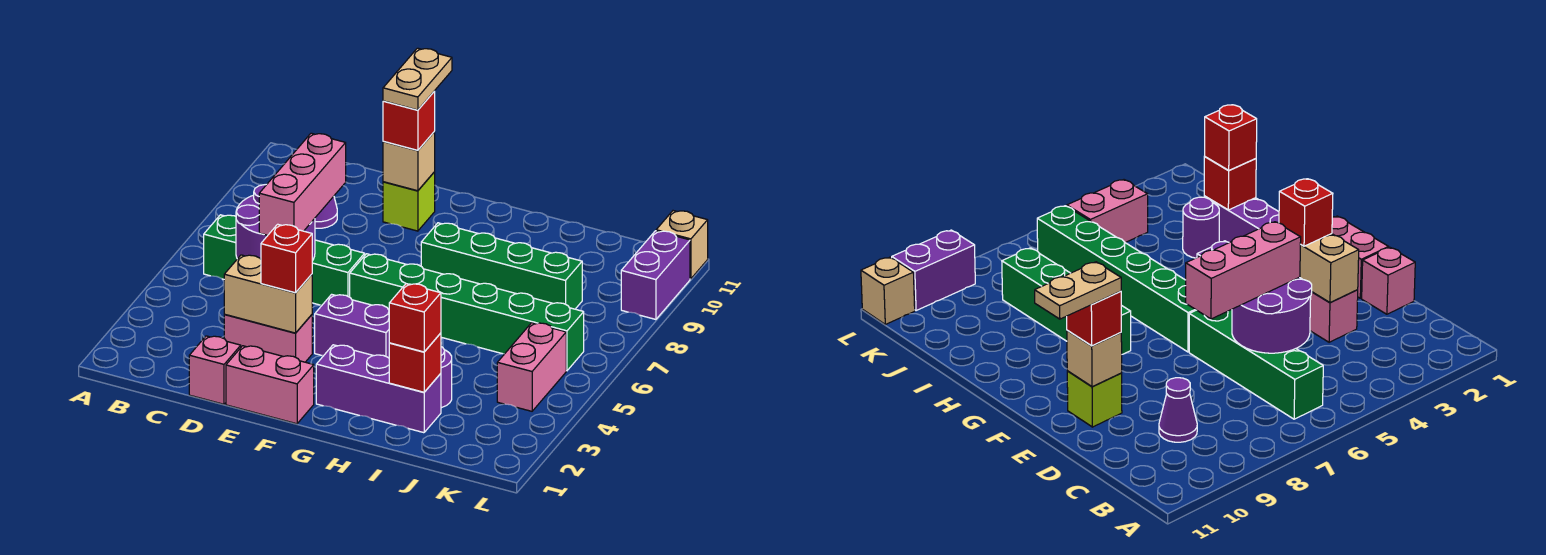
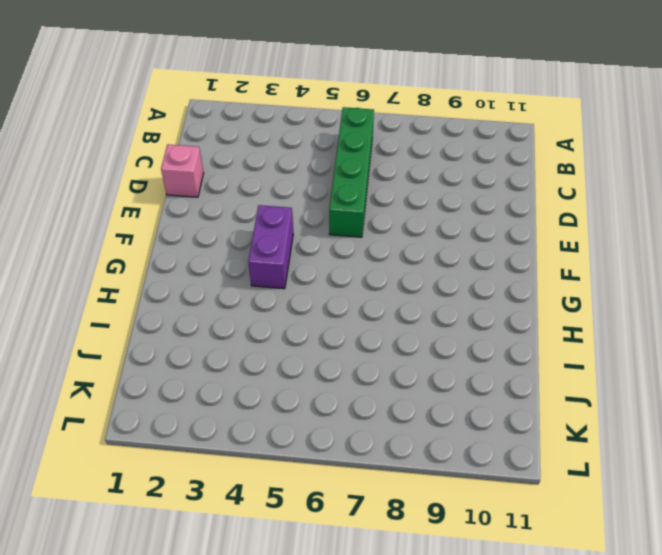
none -> purple cone C9 level 1
none -> pink brick D3:E3 level 1
none -> pink brick E1:F1 level 1

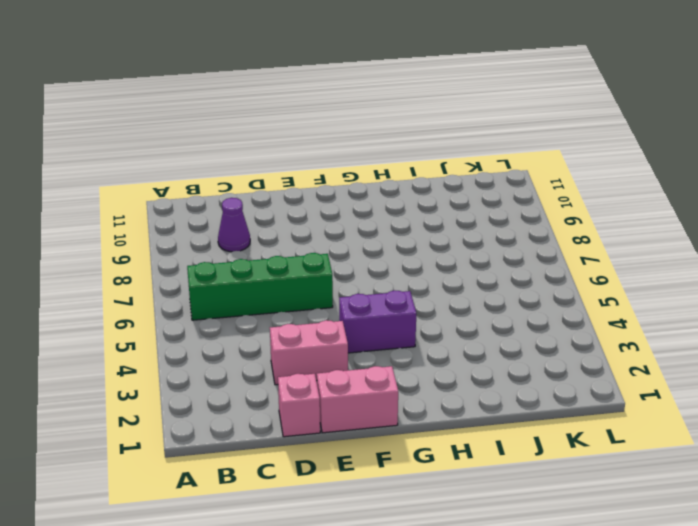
none -> lime brick E10 level 1
none -> green brick F6:K6 level 1
none -> purple brick G2:I2 level 1

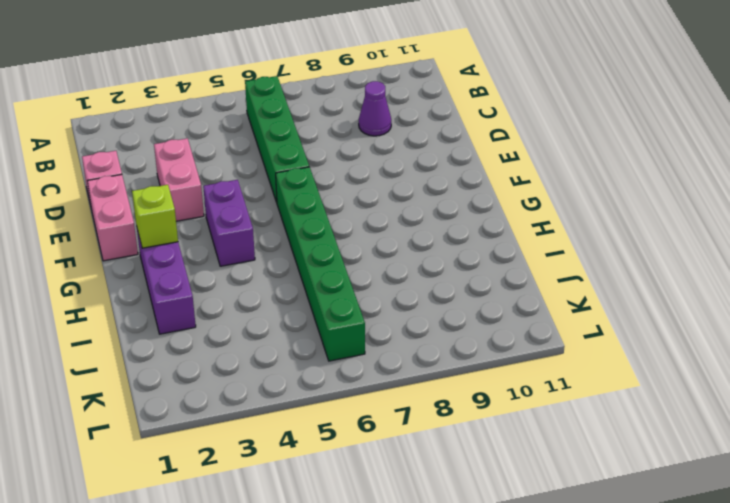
lime brick G2 level 2 -> lime brick E10 level 1
none -> green brick G8:J8 level 1
none -> purple round brick I3 level 1
none -> pink brick K4:K5 level 1

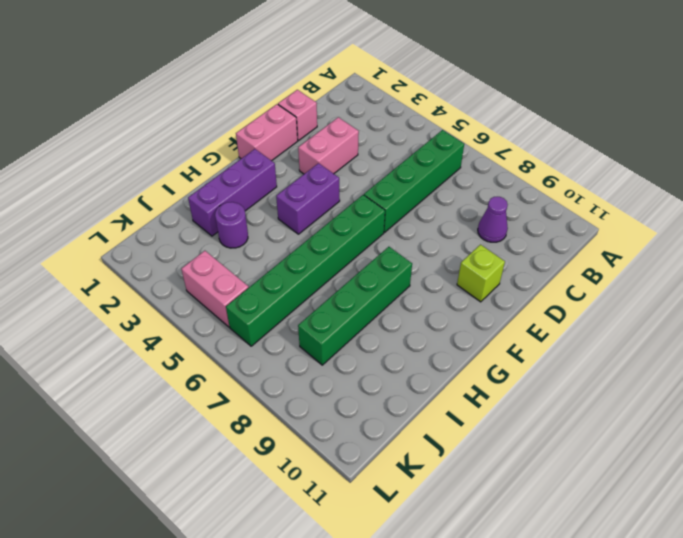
none -> purple brick L9:L10 level 1
none -> tan brick L11 level 1
none -> purple round brick C5:D6 level 2

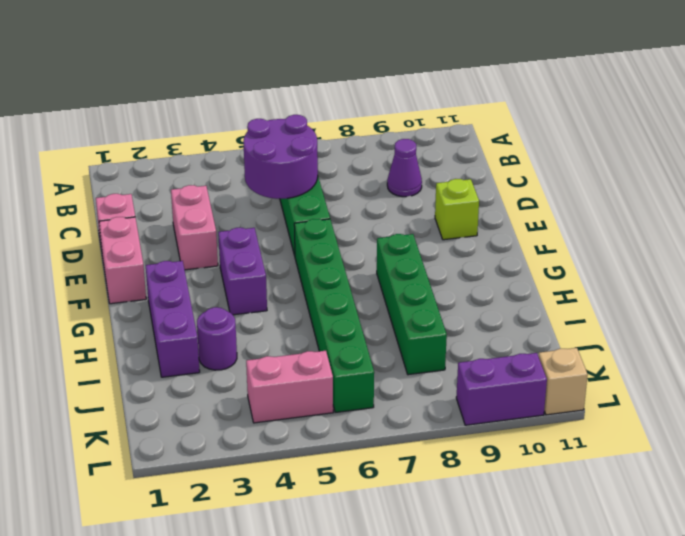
none -> tan brick D3:E3 level 2
none -> tan brick E10 level 2
none -> red brick I2 level 2

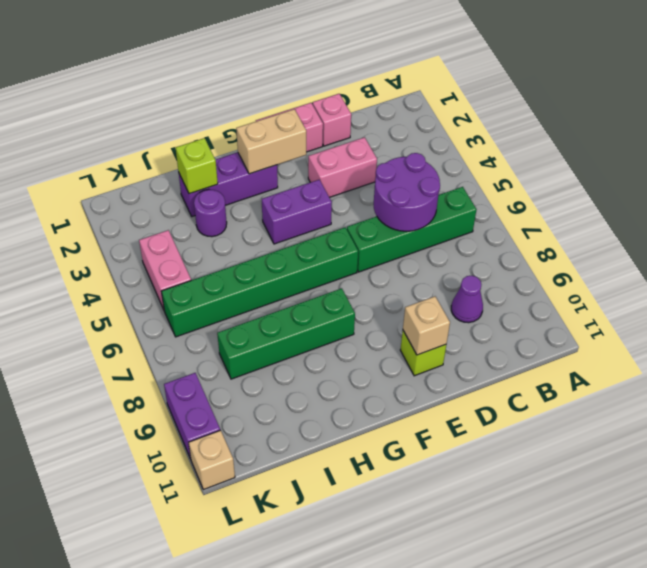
tan brick F2:G2 level 2 -> tan brick D3:E3 level 2
lime brick I2 level 2 -> red brick I2 level 2
none -> pink brick D5:D7 level 3
none -> red brick E3 level 3
none -> red brick E10 level 3

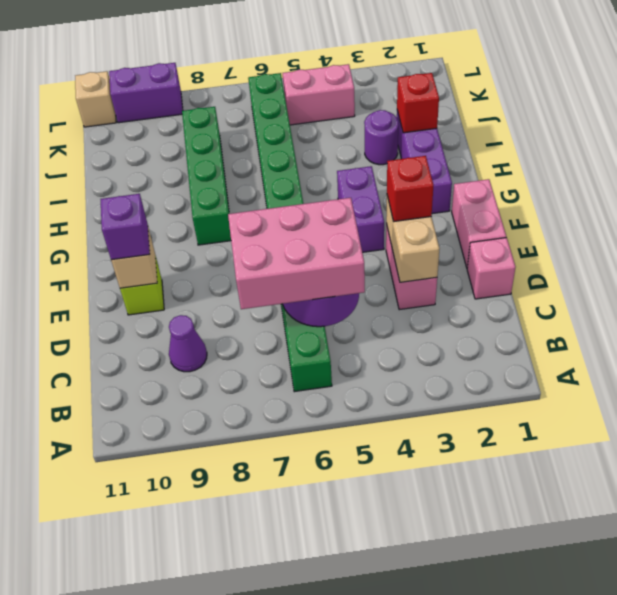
pink brick C5:D7 level 3 -> pink brick D5:D7 level 3
purple brick E10 level 3 -> red brick E10 level 3
none -> red brick I2 level 3
none -> tan plate E10:E11 level 4

